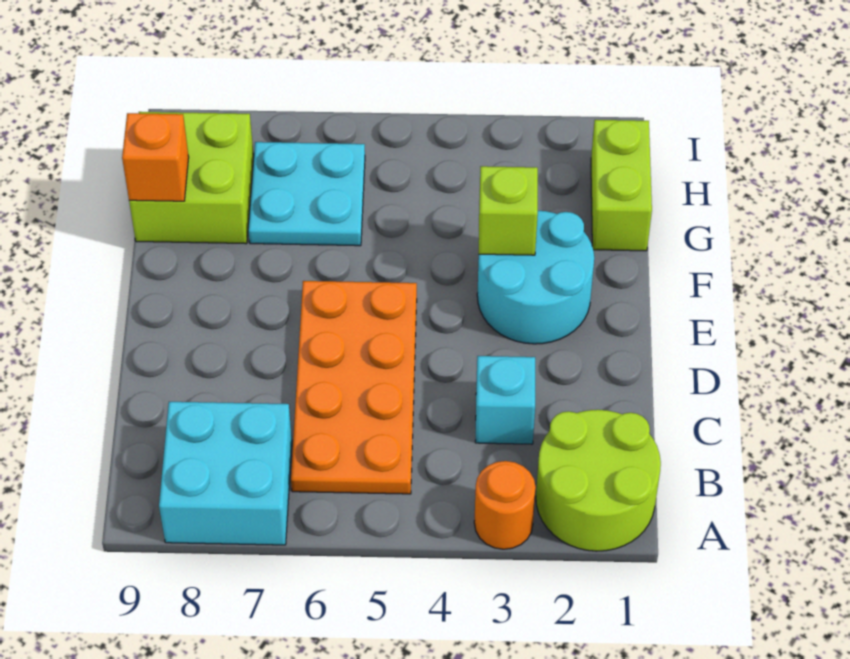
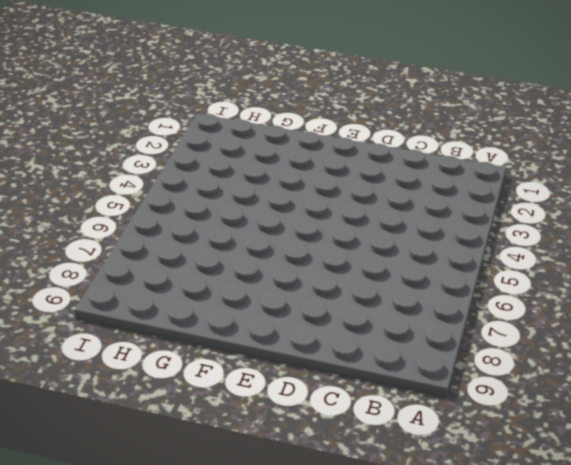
none -> lime round brick A1:B2 level 1
none -> orange round brick A3 level 1

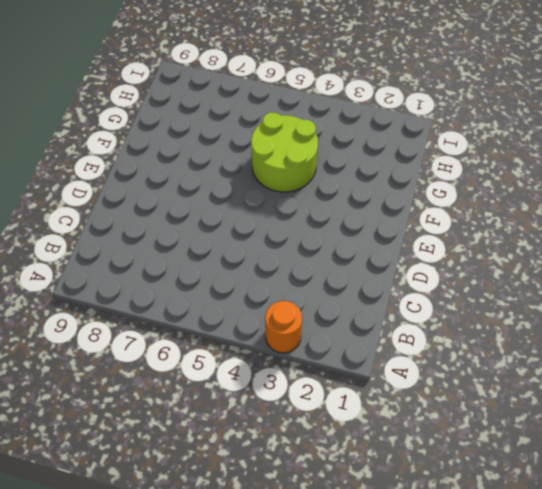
lime round brick F4:G5 level 1 -> lime round brick A1:B2 level 1
none -> cyan brick A7:B8 level 1
none -> orange plate B5:E6 level 1

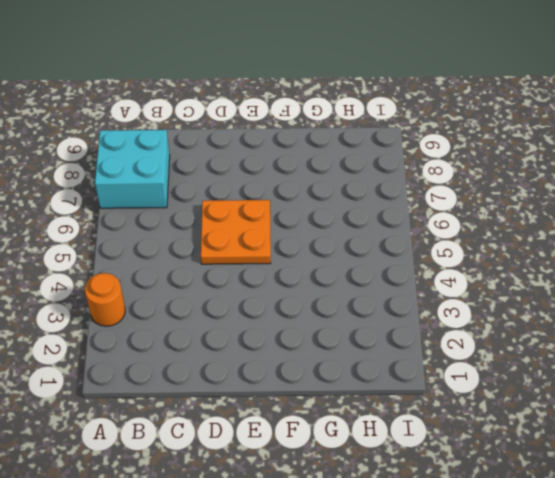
orange plate D5:E6 level 1 -> orange plate B5:E6 level 1
none -> lime round brick A1:B2 level 1
none -> cyan brick C3 level 1

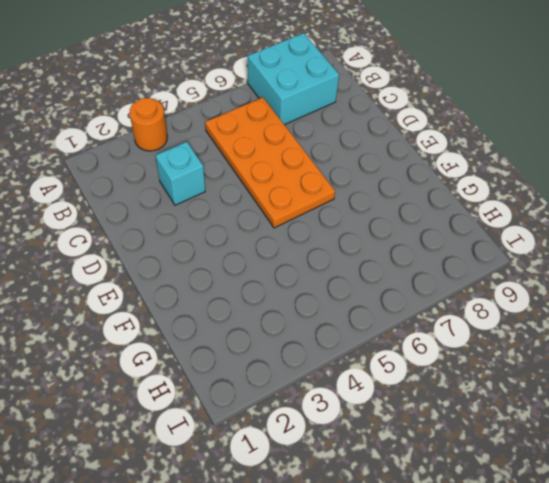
none -> lime round brick A1:B2 level 1
none -> cyan round brick E2:F3 level 1

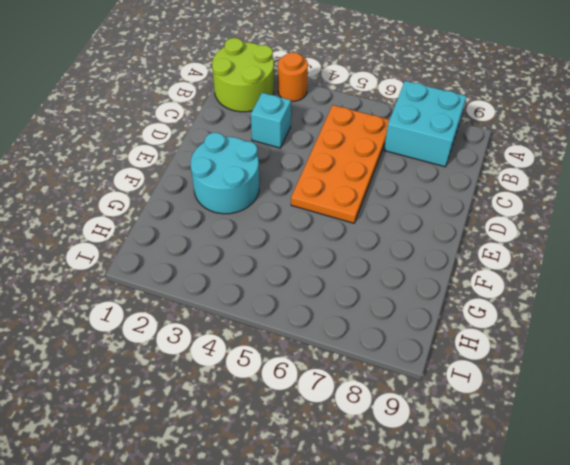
none -> lime brick G1:H1 level 1
none -> cyan plate G6:H7 level 1

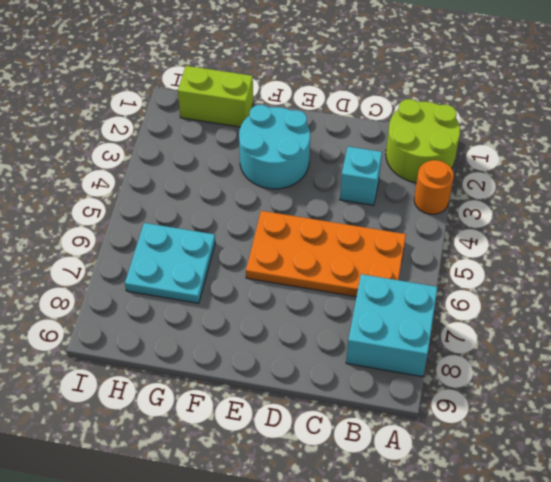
none -> lime brick G8:H9 level 1
none -> lime brick F3 level 2

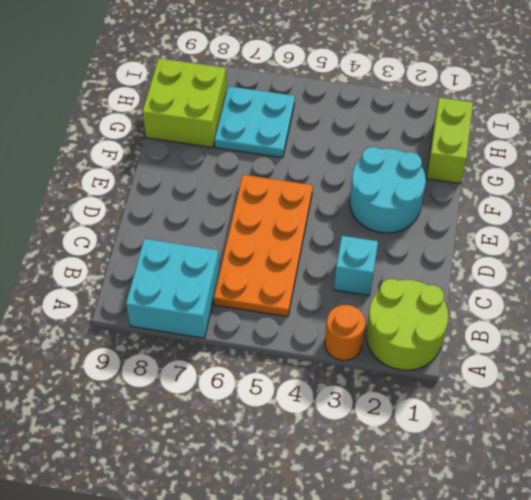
none -> lime brick F3 level 2
none -> orange brick G9 level 2

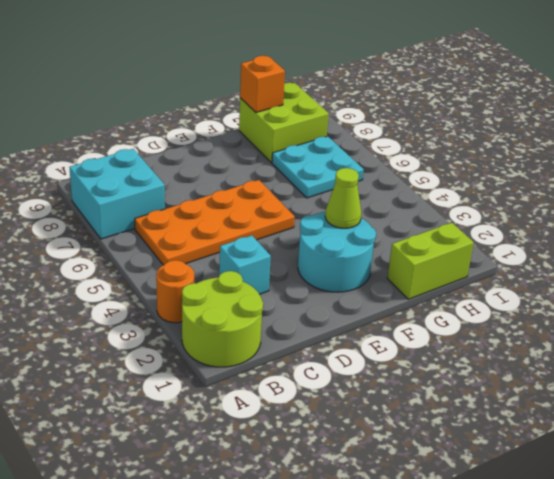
lime cone F3 level 2 -> lime brick F3 level 2

